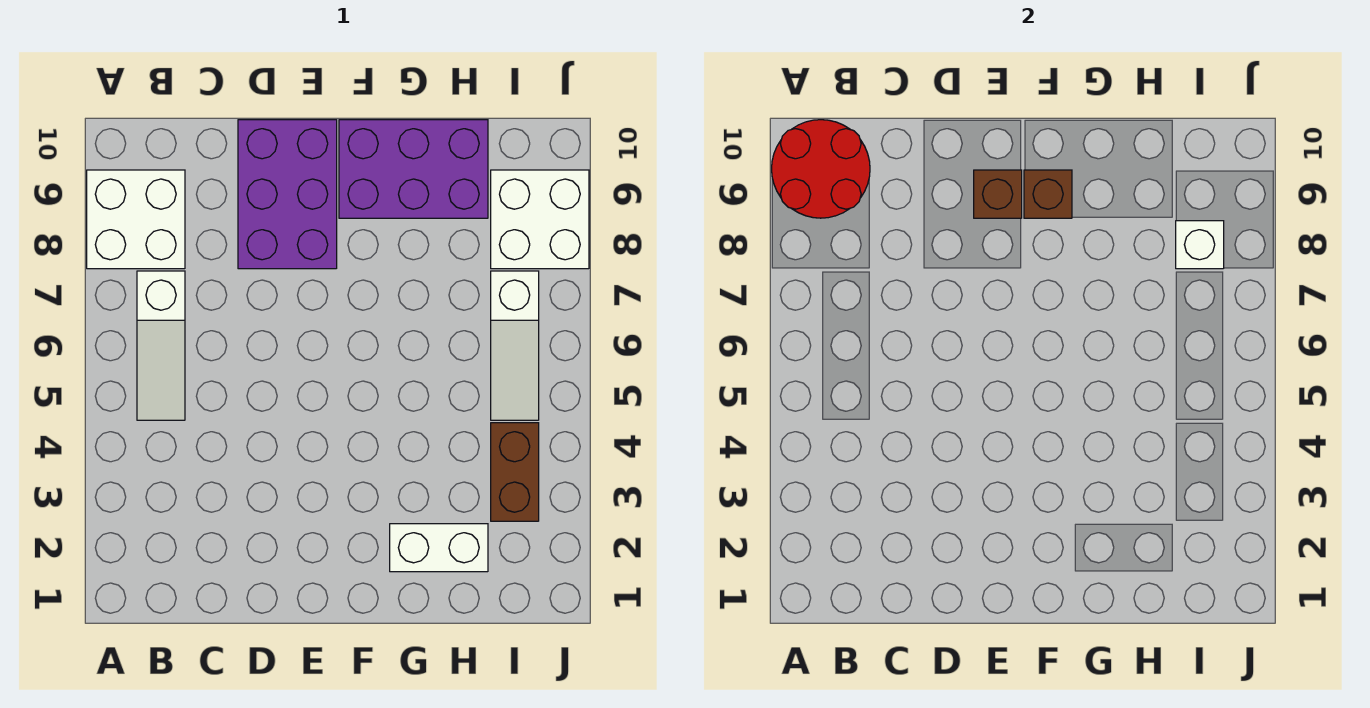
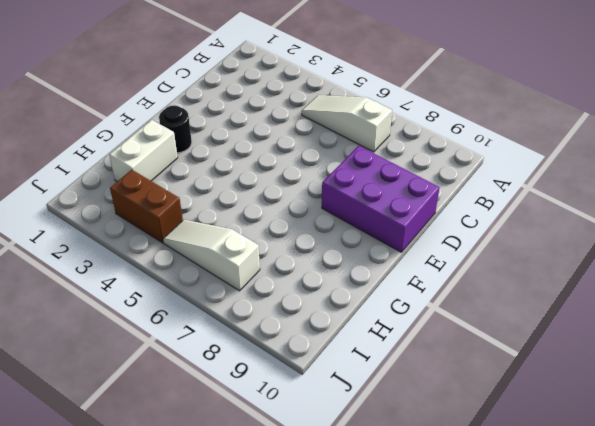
black round brick F2 level 1 -> none
none -> white brick A8:B9 level 1
none -> purple brick F9:H10 level 1
none -> white brick I8:J9 level 1

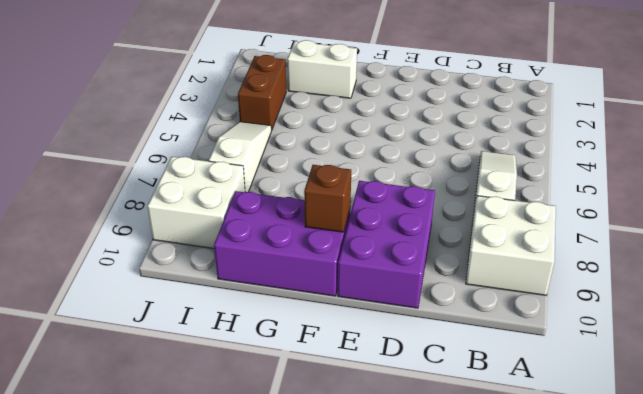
none -> red round brick A9:B10 level 2
none -> brown brick E9 level 2
none -> white brick I8 level 2

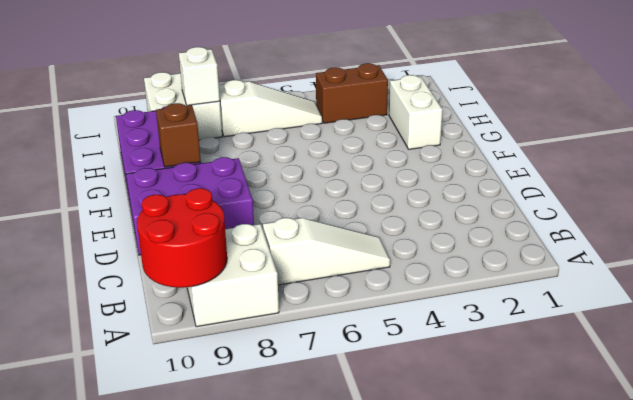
none -> brown brick E9 level 2

